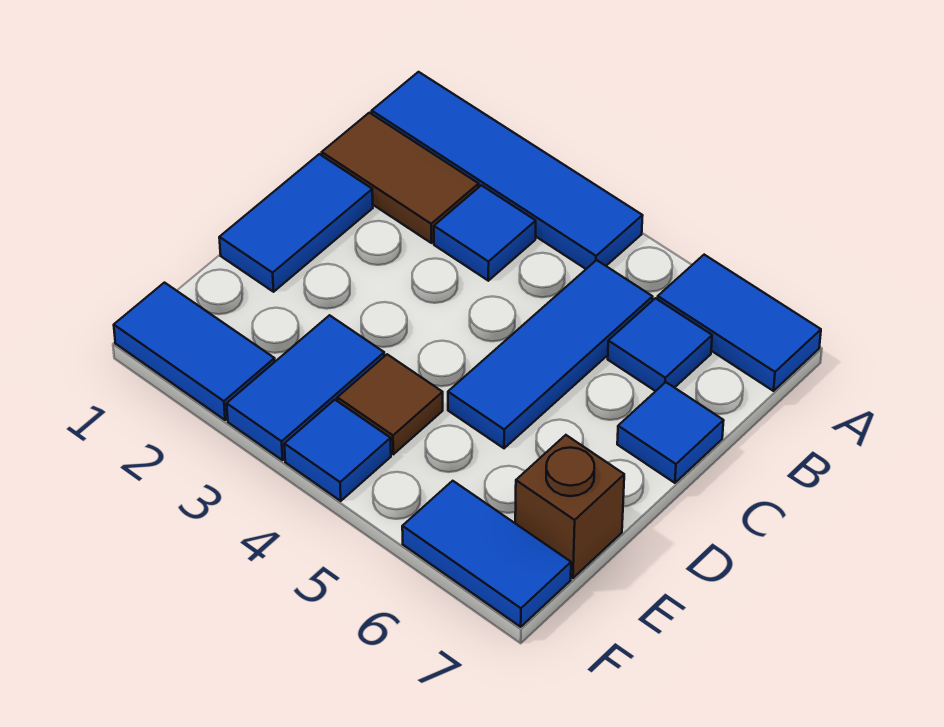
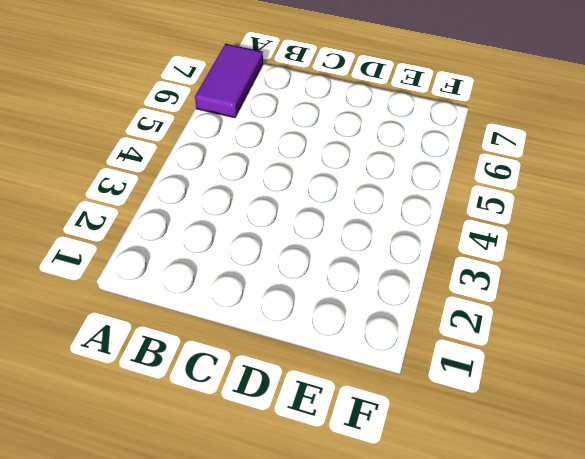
purple tile A6:A7 level 1 -> blue tile A6:A7 level 1
none -> blue tile A1:A4 level 1
none -> brown tile B1:B2 level 1
none -> blue tile B3 level 1

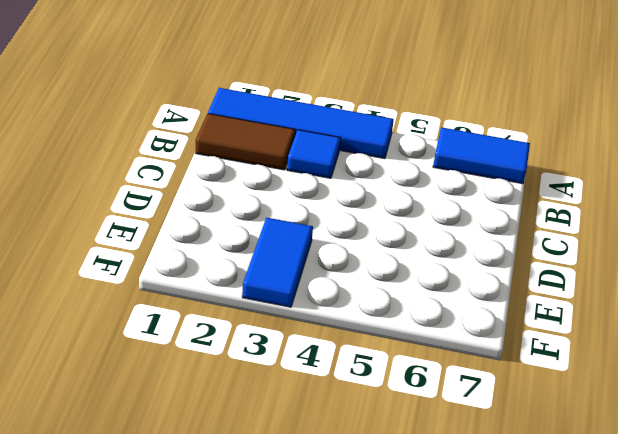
none -> blue tile B5:D5 level 1
none -> blue tile B6 level 1
none -> blue tile C1:D1 level 1

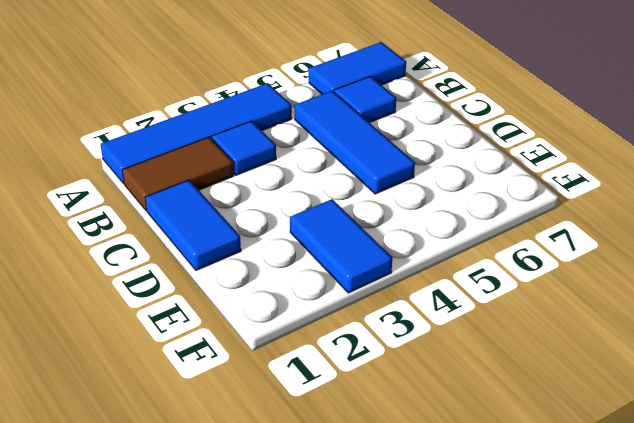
none -> blue tile C7 level 1
none -> brown tile E4 level 1
none -> brown brick E7 level 1

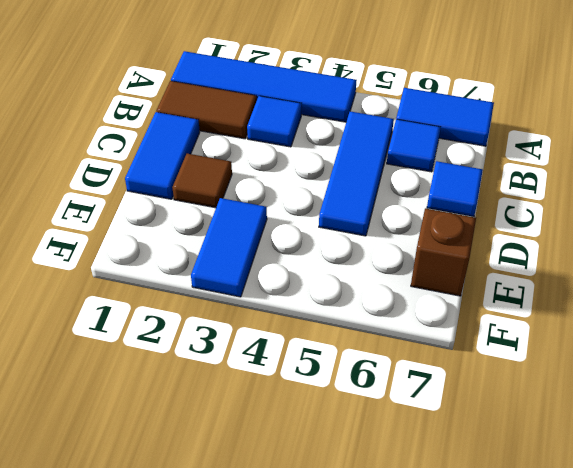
brown tile D2 level 1 -> brown tile E4 level 1
none -> blue tile F1:F2 level 1
none -> blue tile F4 level 1
none -> blue tile F6:F7 level 1

